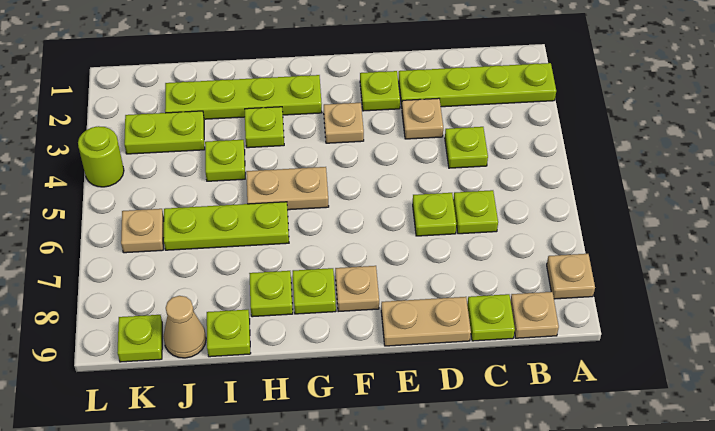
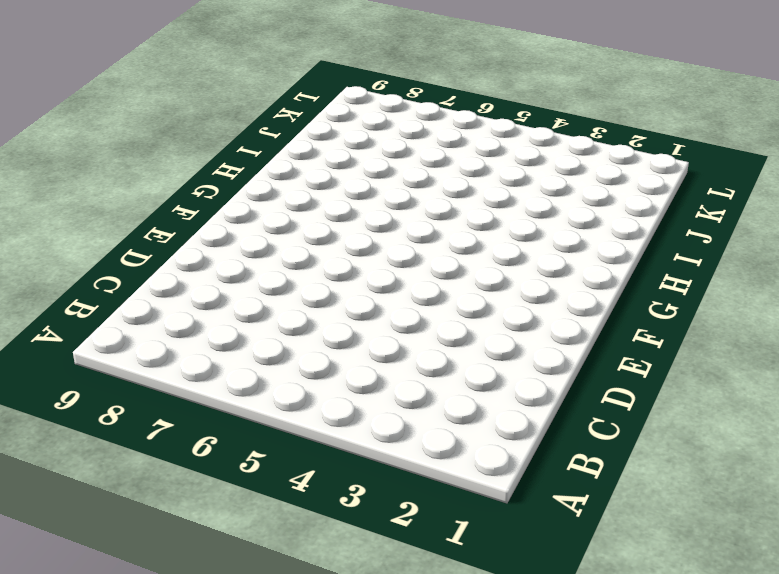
none -> lime plate A2:D2 level 1
none -> tan plate A8 level 1
none -> tan plate B9 level 1

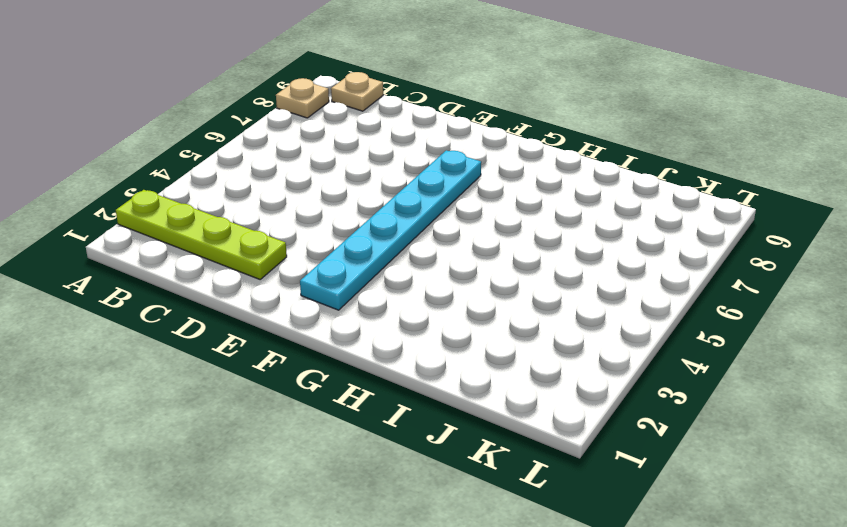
cyan plate F2:F7 level 1 -> tan plate F3 level 1
none -> lime plate C4 level 1
none -> lime plate C6 level 1
none -> lime plate C9 level 1

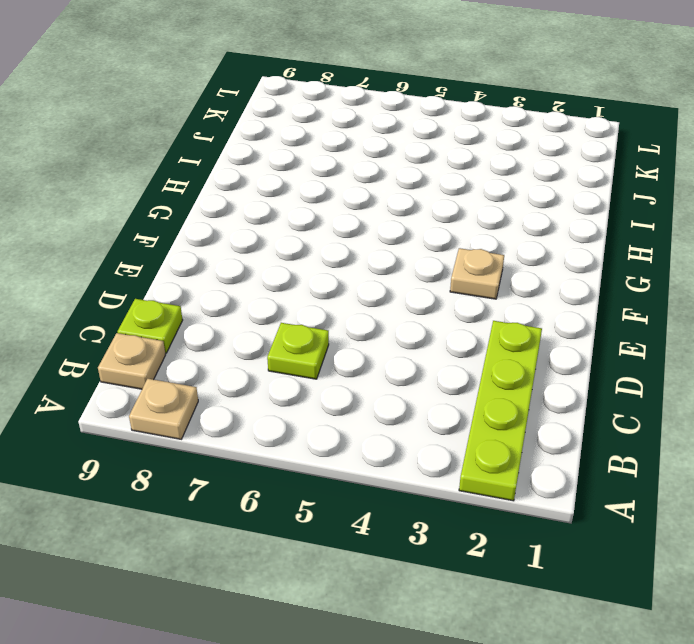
none -> lime plate C4 level 1
none -> tan plate D3 level 1
none -> lime plate D6 level 1

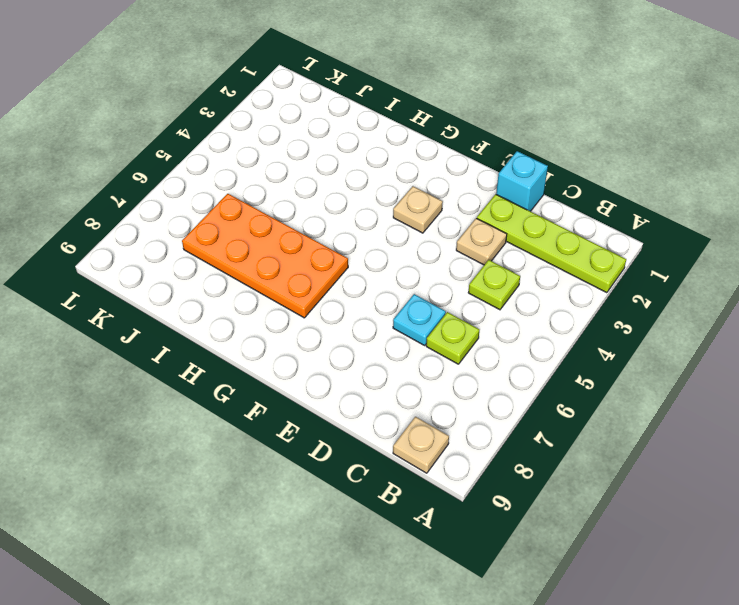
cyan brick D1 level 1 -> none
cyan plate D6 level 1 -> lime plate D6 level 1
orange plate G6:J7 level 1 -> lime plate H6:J6 level 1
none -> tan plate A8 level 1
none -> lime plate C9 level 1
none -> tan plate D9:E9 level 1

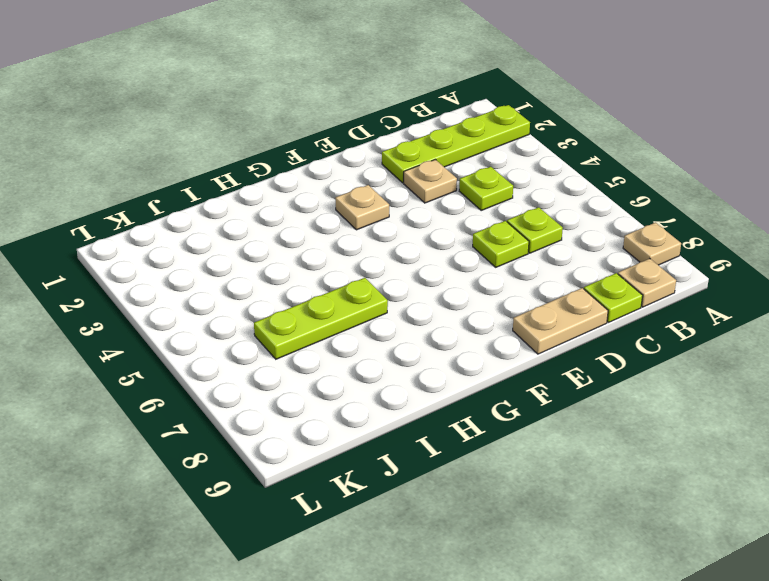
none -> lime plate E2 level 1
none -> tan plate F8 level 1
none -> lime plate G2:J2 level 1

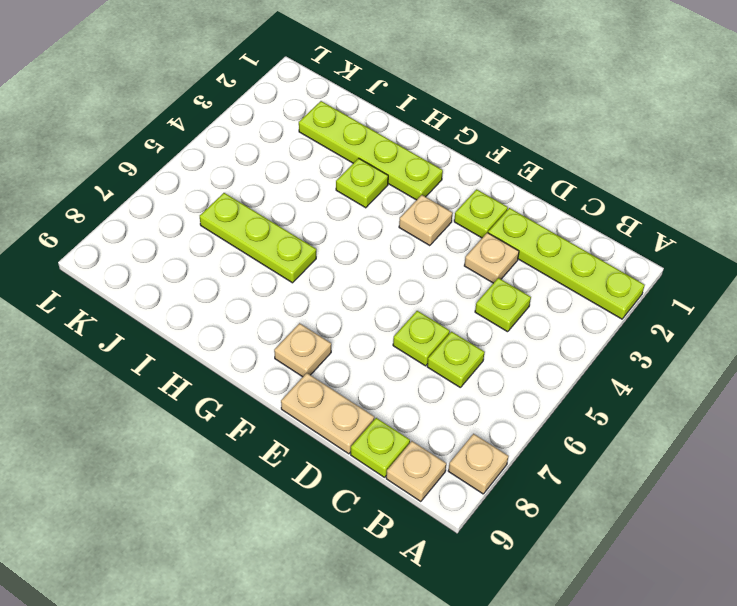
none -> tan plate G5:H5 level 1
none -> lime plate G8 level 1
none -> lime plate H8 level 1

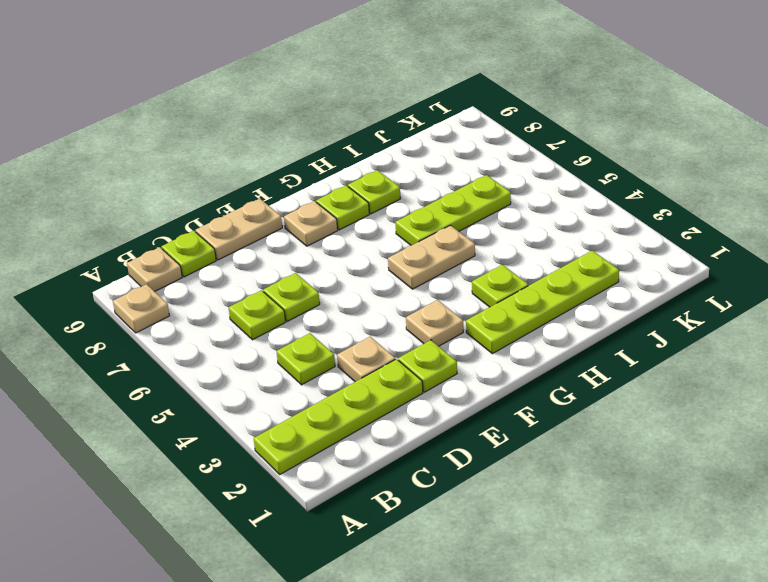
none -> lime plate I4 level 1
none -> lime plate I9 level 1
none -> lime plate J3:K3 level 1

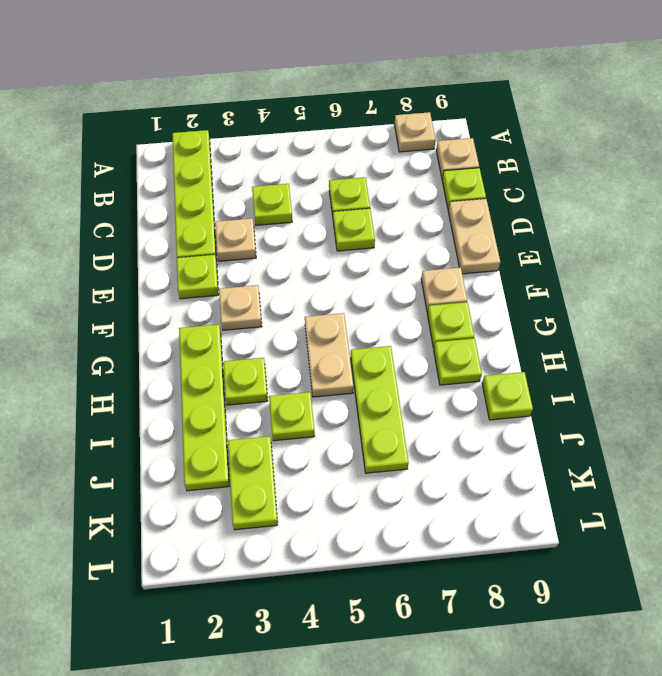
none -> tan cone J9 level 1
none -> tan plate K6 level 1
none -> lime plate K9 level 1

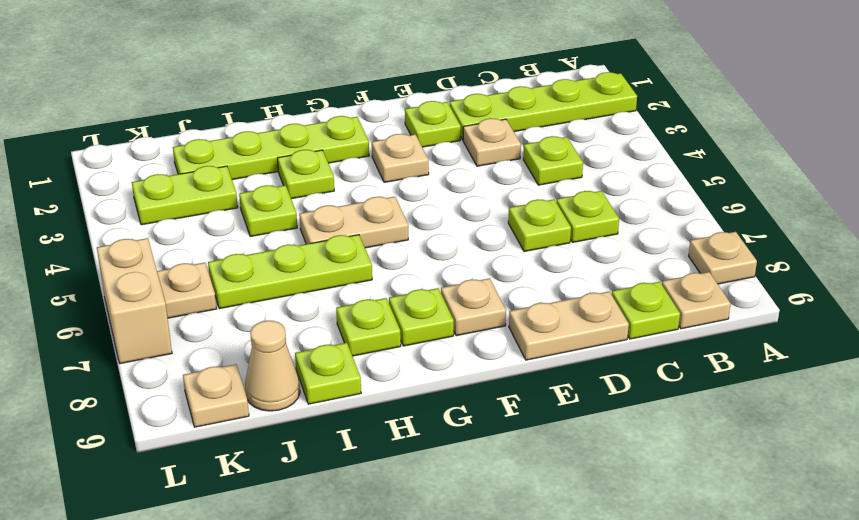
tan plate K9 level 1 -> lime plate K9 level 1
tan brick L6:L7 level 1 -> none
none -> lime round brick L4 level 1

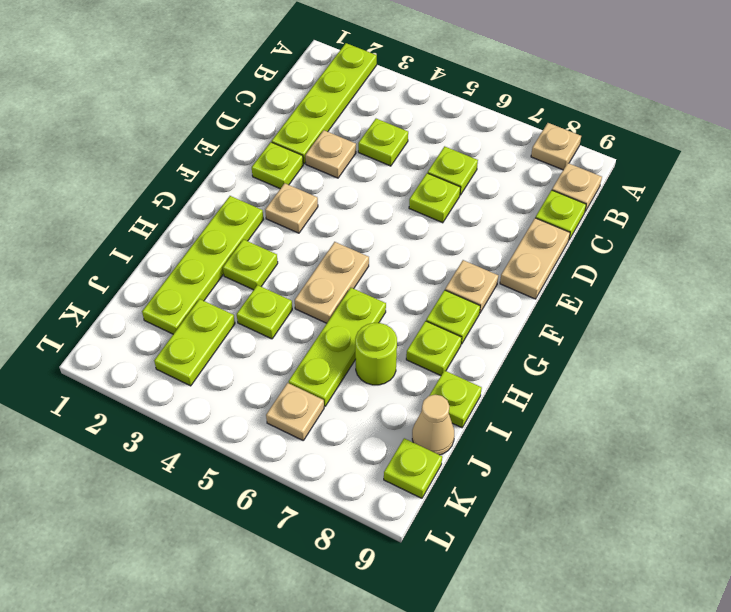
lime round brick I7 level 1 -> lime round brick L4 level 1

